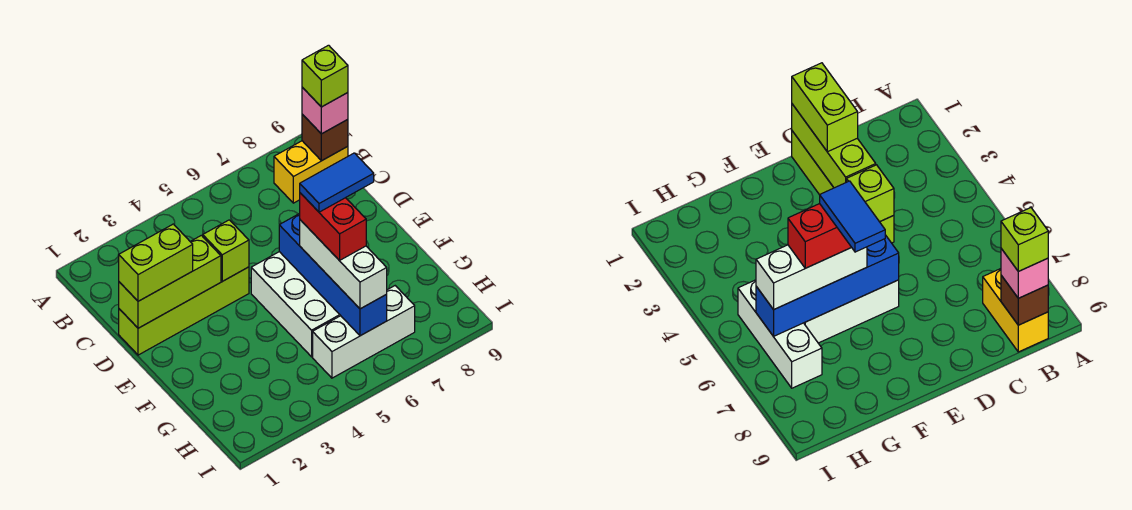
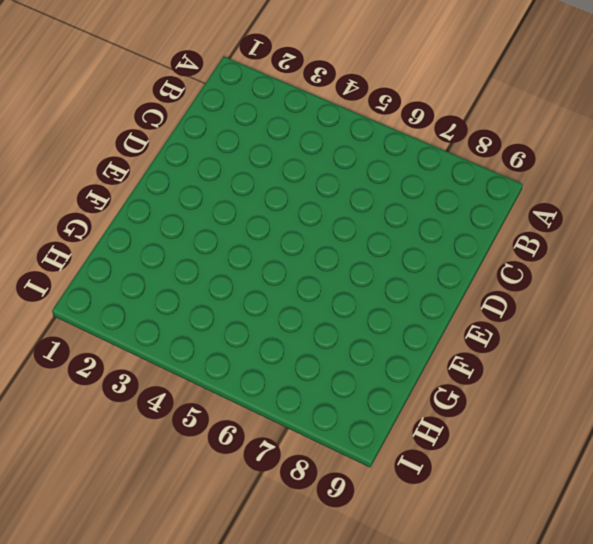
none -> yellow brick B8:B9 level 1
none -> lime brick D1:D4 level 1
none -> white brick E5:G6 level 1

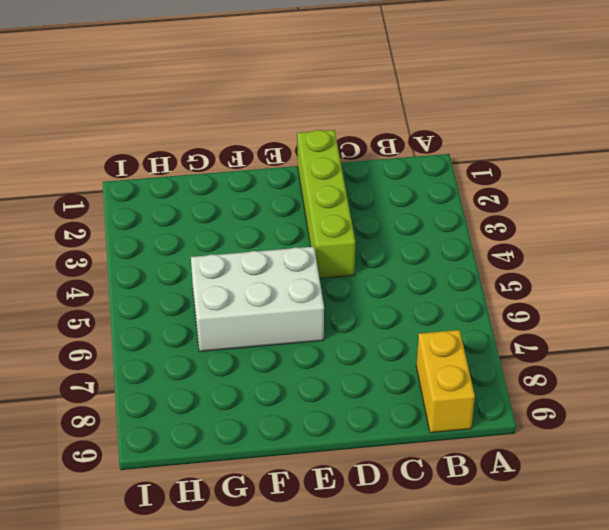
none -> white brick H5:H7 level 1
none -> brown brick B9 level 2
none -> lime brick D1:D3 level 2

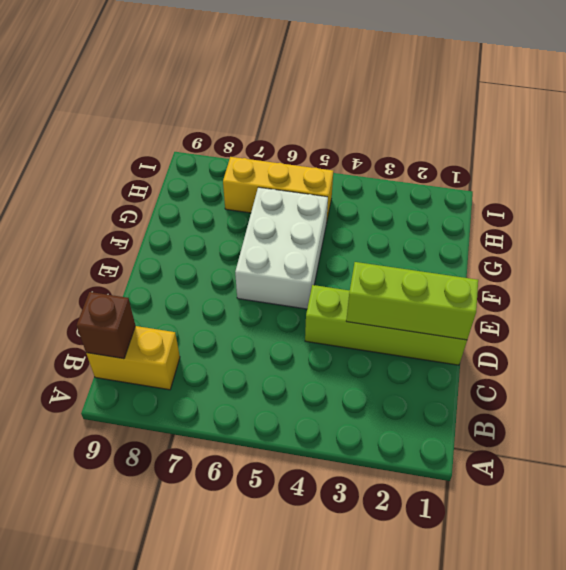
yellow brick H5:H7 level 1 -> white brick H5:H7 level 1
none -> lime brick D4 level 2
none -> blue brick E6:H6 level 2
none -> pink brick B9 level 3

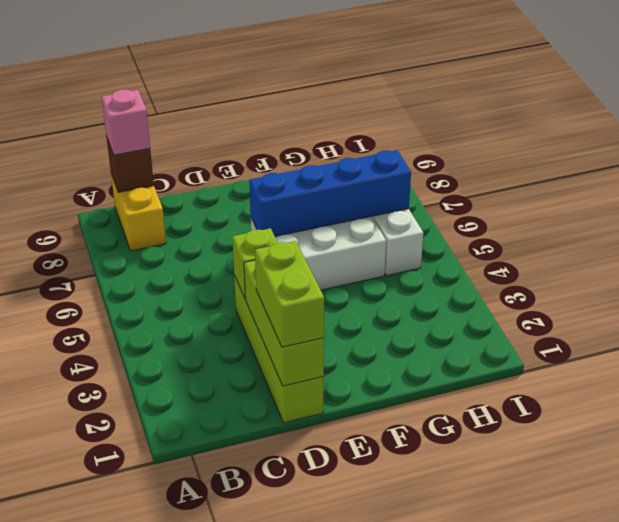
none -> white brick F6:H6 level 3
none -> lime brick B9 level 4
none -> red brick F6:G6 level 4

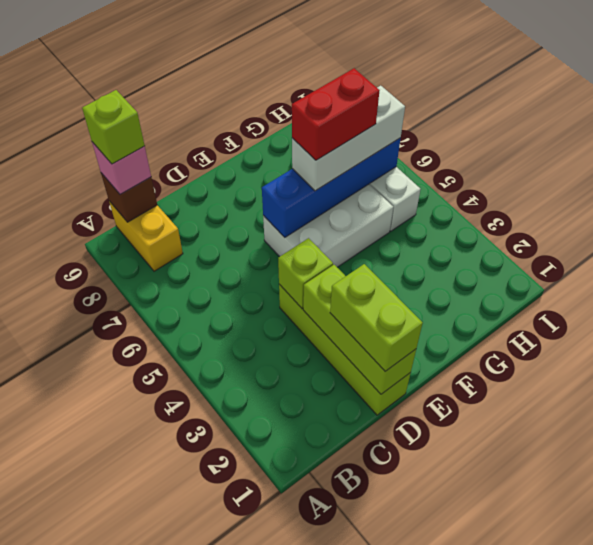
none -> blue tile F6:F7 level 5

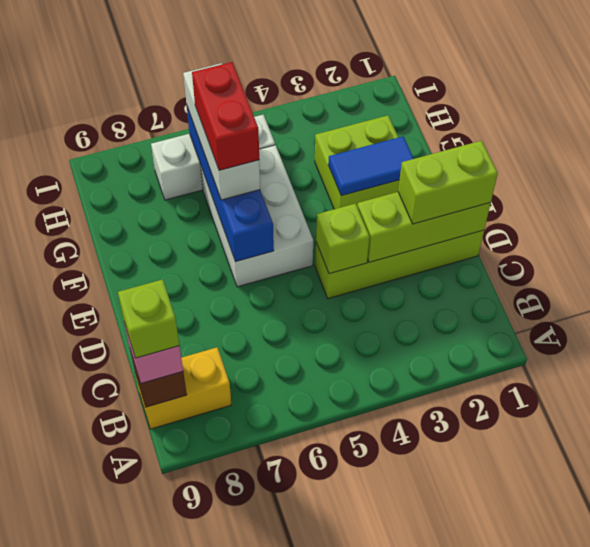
lime brick F2:G3 level 1 -> none
blue tile F2:F3 level 2 -> blue tile F6:F7 level 5

